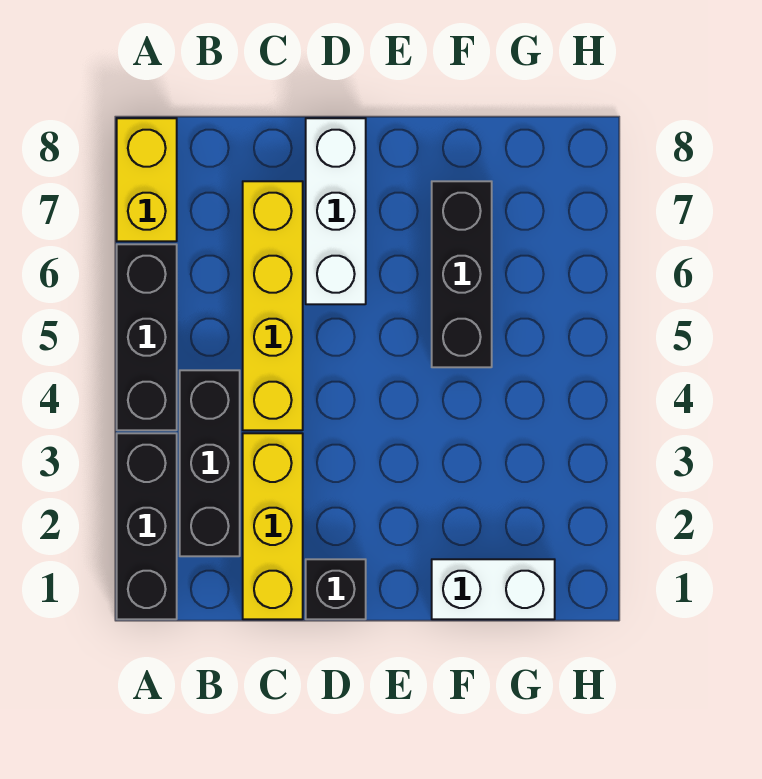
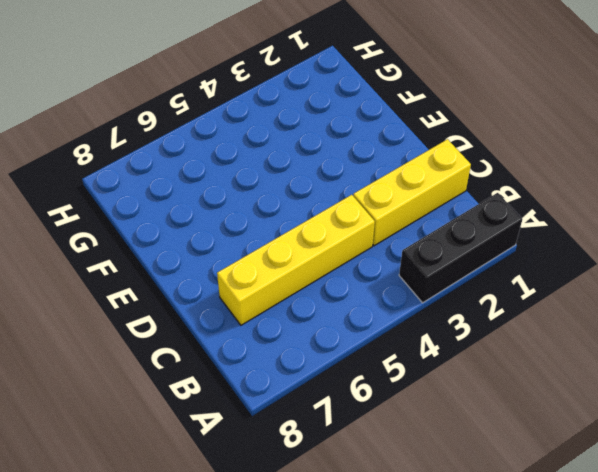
none -> black brick A4:A6 level 1
none -> yellow brick A7:A8 level 1

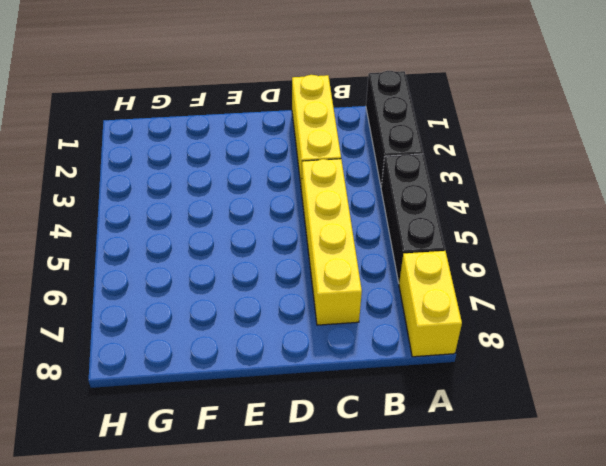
none -> black brick B2:B4 level 1
none -> black brick D1 level 1

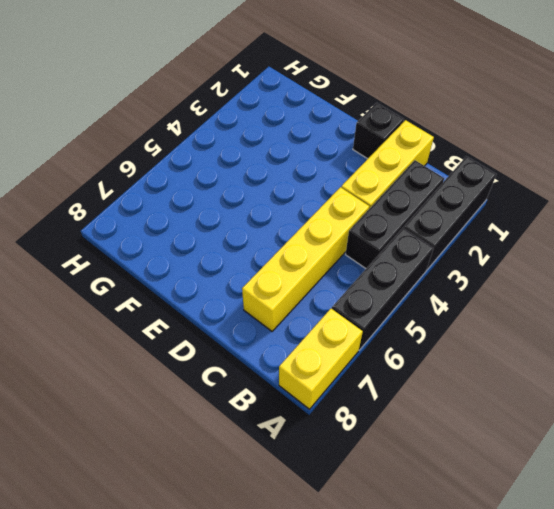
none -> white brick D6:D8 level 1
none -> white brick F1:G1 level 1

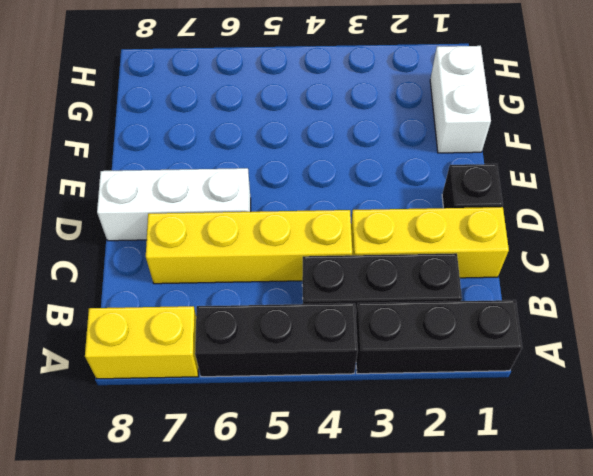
none -> black brick F5:F7 level 1

